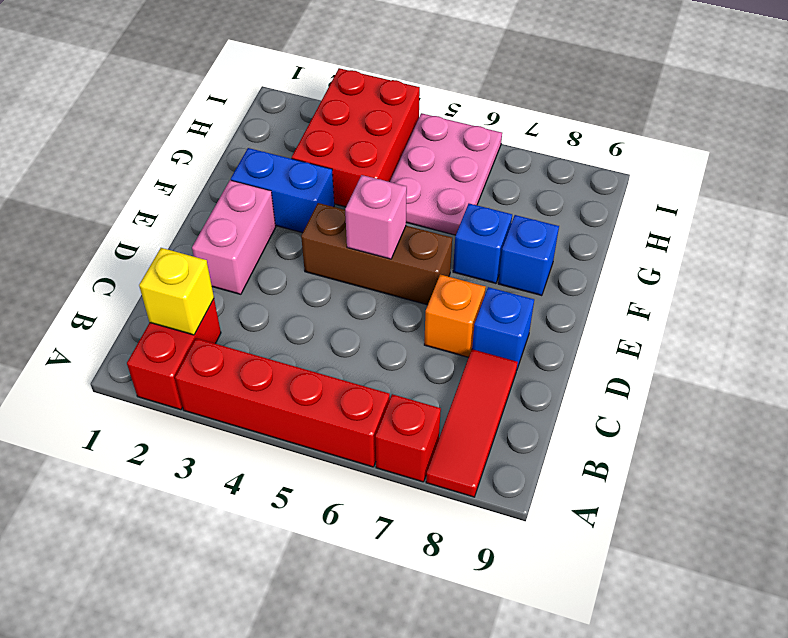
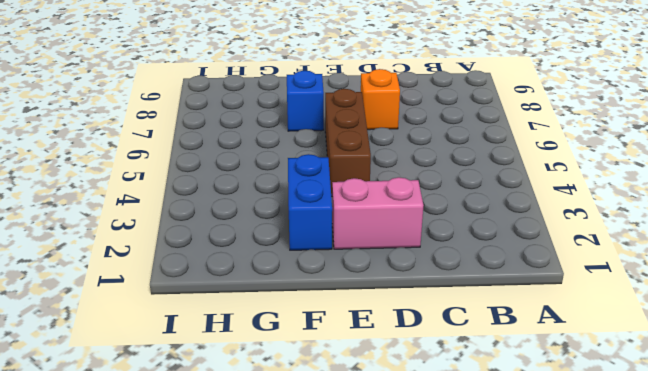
none -> red brick A2:B2 level 1
none -> red brick A3:A6 level 1
none -> red brick A7 level 1

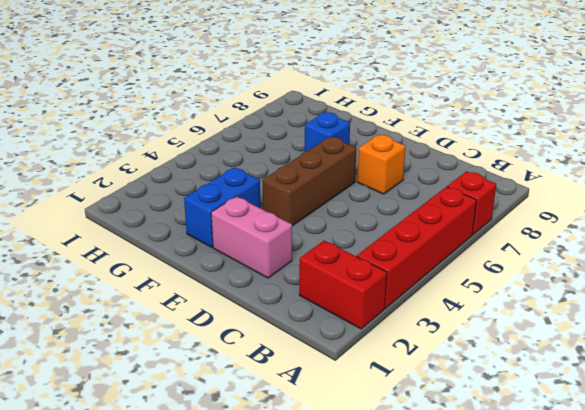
none -> red tile A8:C8 level 1
none -> blue brick D8 level 1
none -> blue brick F8 level 1

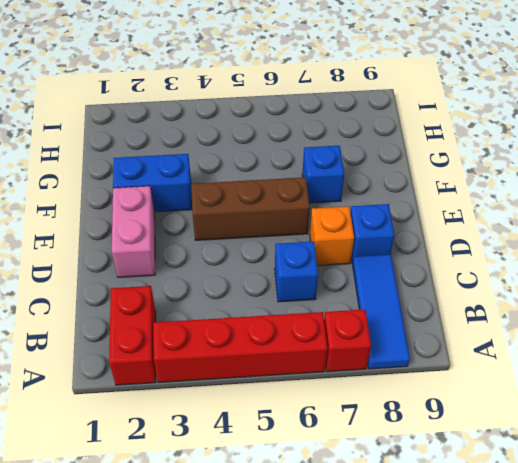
blue tile A8:C8 level 1 -> red tile A8:C8 level 1
blue brick C6 level 1 -> blue brick F8 level 1
none -> red brick G3:I4 level 1
none -> pink plate G5:I6 level 1
none -> yellow brick B2 level 2

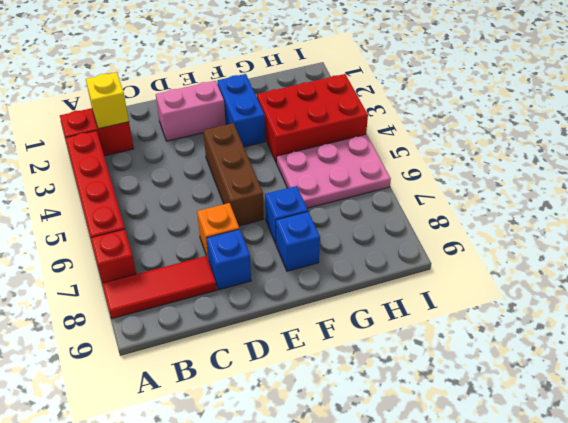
none -> pink brick E5 level 2

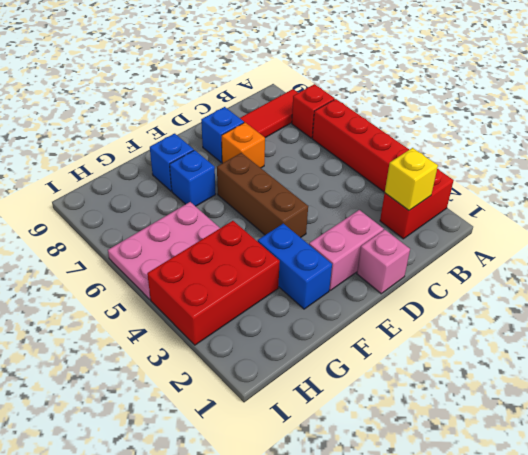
pink brick D1 level 1 -> pink brick E5 level 2

